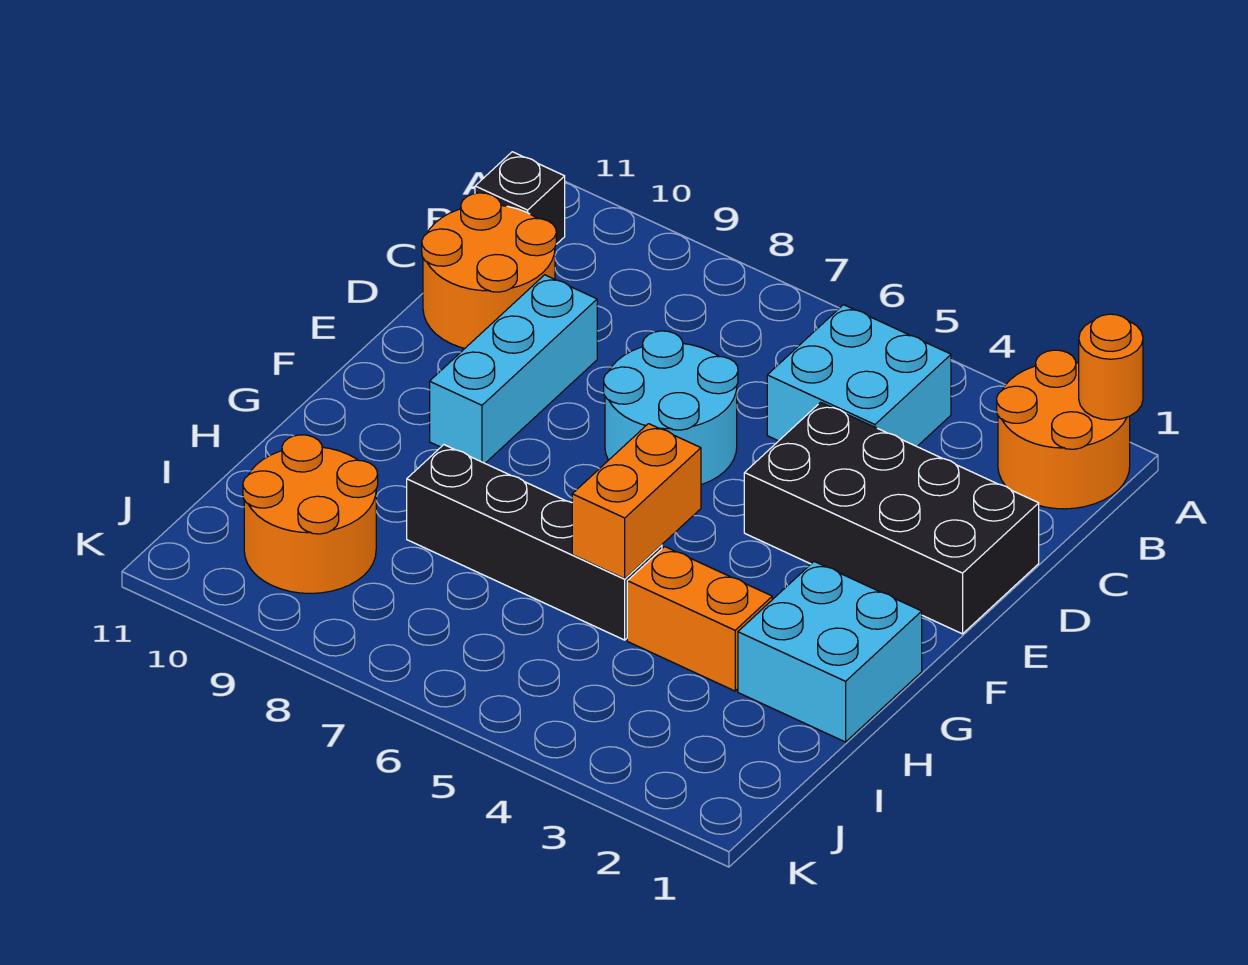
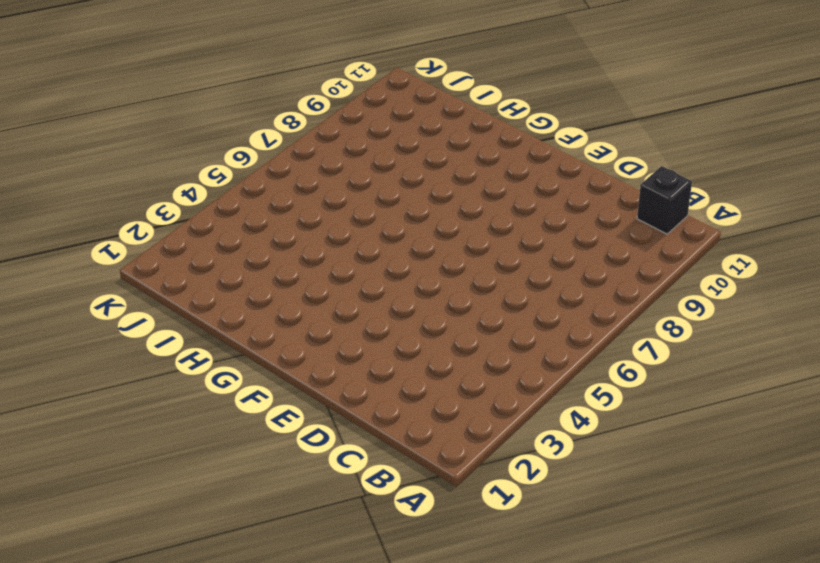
none -> orange round brick A1:B2 level 1
none -> cyan brick B4:C5 level 1
none -> orange round brick C10:D11 level 1

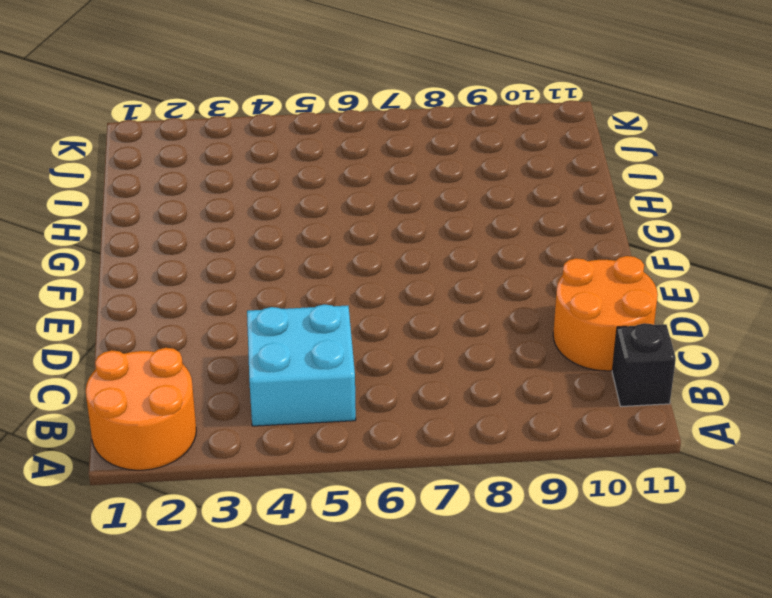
none -> black brick D1:E4 level 1
none -> cyan round brick D6:E7 level 1
none -> cyan brick D9:F9 level 1

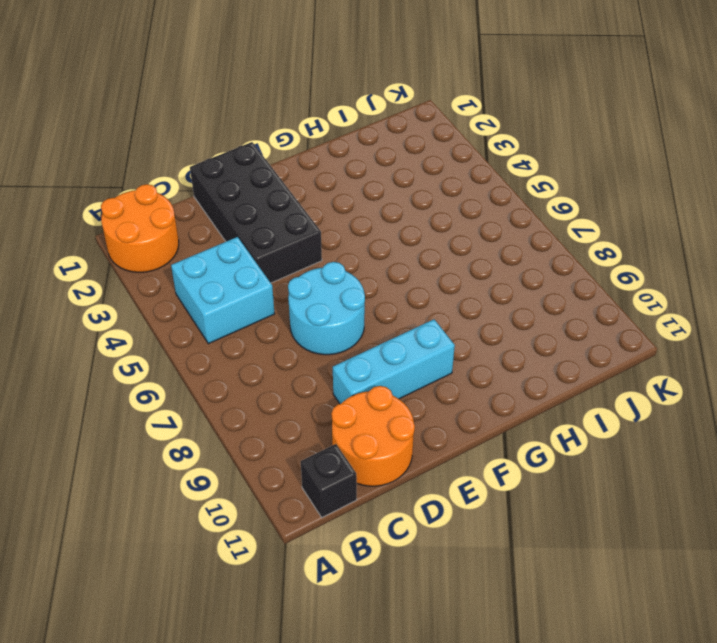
none -> cyan brick G1:H2 level 1
none -> orange brick H3:H4 level 1
none -> black brick H5:H8 level 1

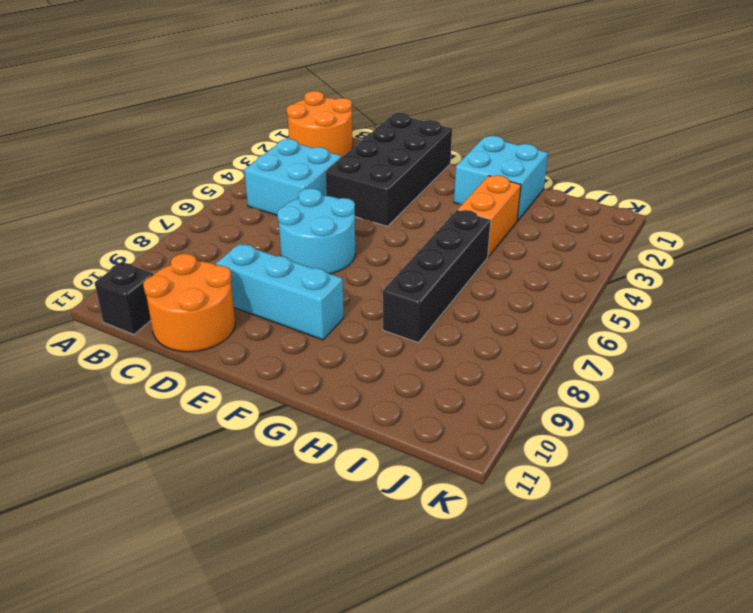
none -> orange round brick I9:J10 level 1
none -> orange round brick A1 level 2
none -> orange brick G5:H5 level 2

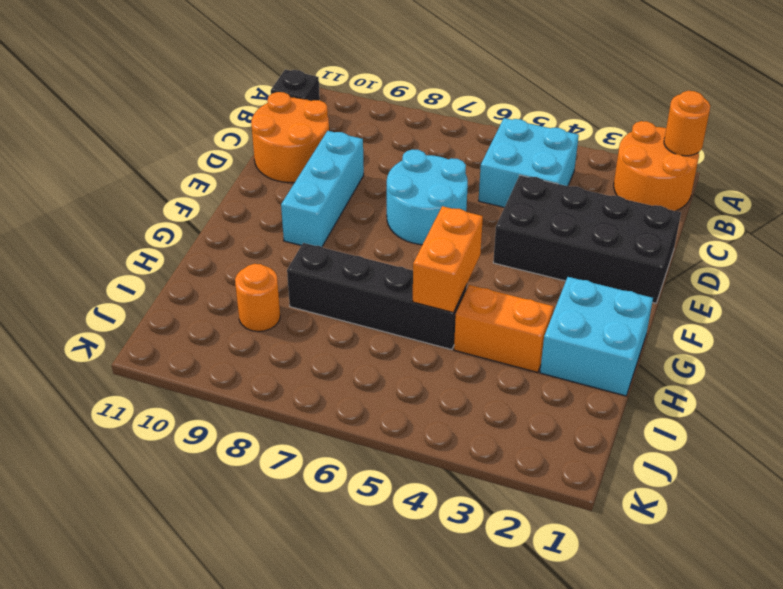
orange round brick I9 level 1 -> orange round brick I9:J10 level 1

